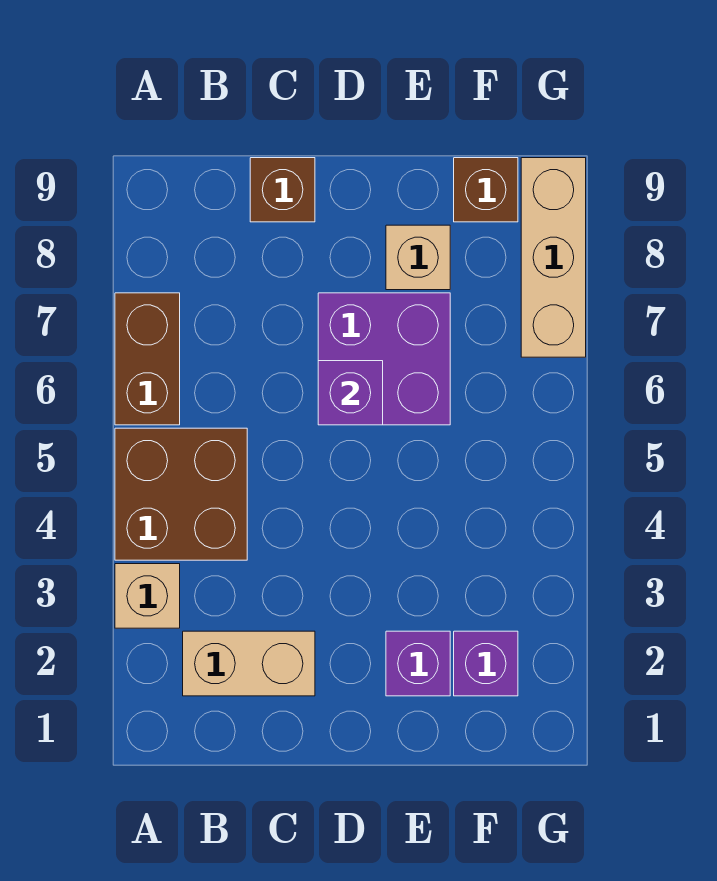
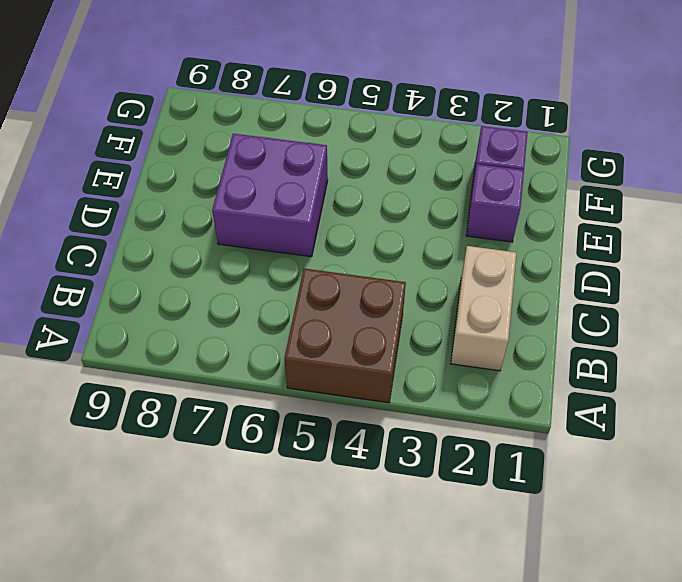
none -> tan brick A3 level 1
none -> brown brick A6:A7 level 1
none -> brown brick C9 level 1

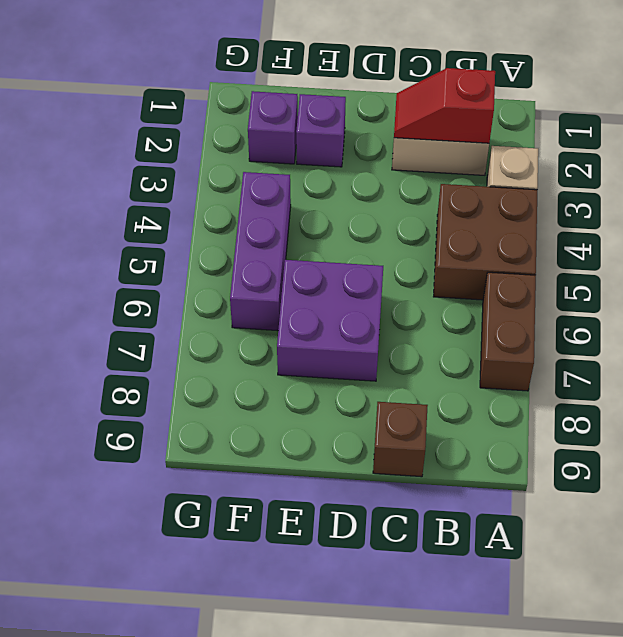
red slope B2:C2 level 2 top B -> none
purple brick F4:F6 level 1 -> none
none -> tan brick E8 level 1
none -> brown brick F9 level 1
none -> tan brick G7:G9 level 1

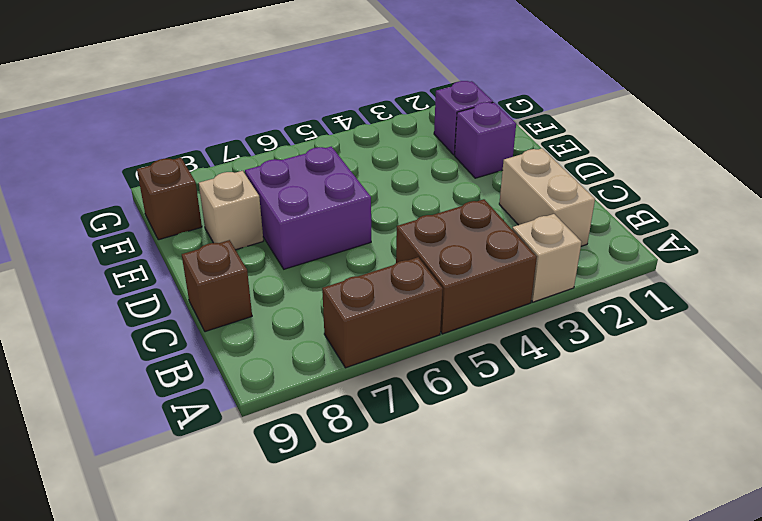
none -> tan brick G7:G9 level 1
none -> purple brick D6 level 2

